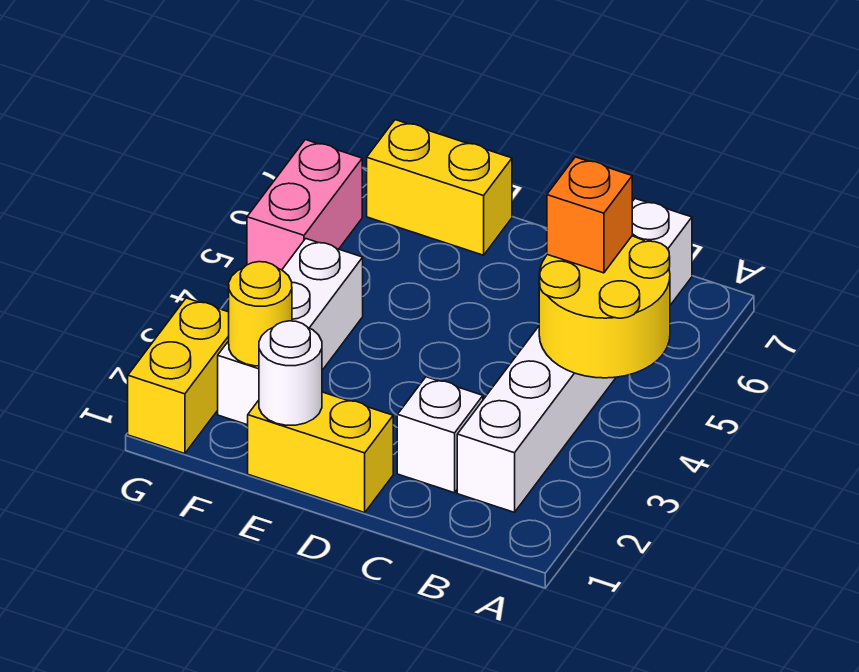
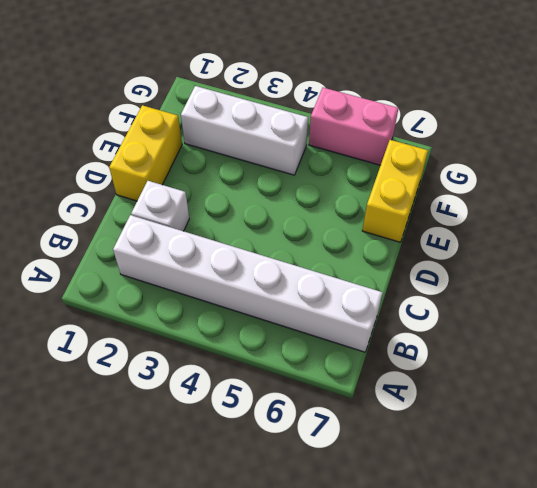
none -> yellow brick G1:G2 level 1
none -> yellow round brick A4:B5 level 2

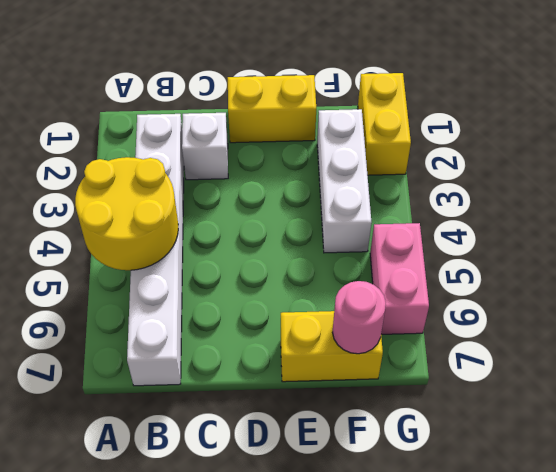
pink round brick F7 level 2 -> none
none -> white round brick E1 level 2
none -> yellow round brick F2 level 2

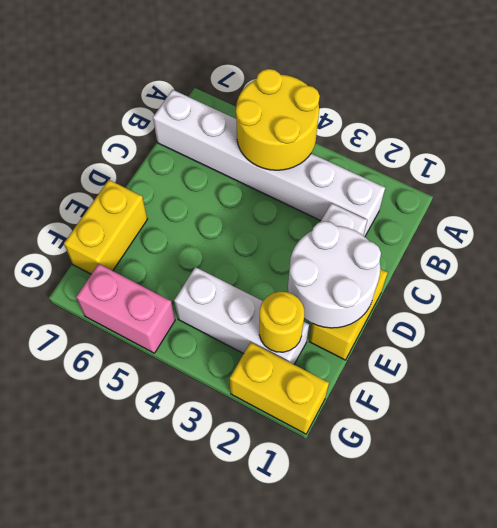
white round brick D1:E2 level 2 -> white round brick E1 level 2
none -> orange brick B5 level 3

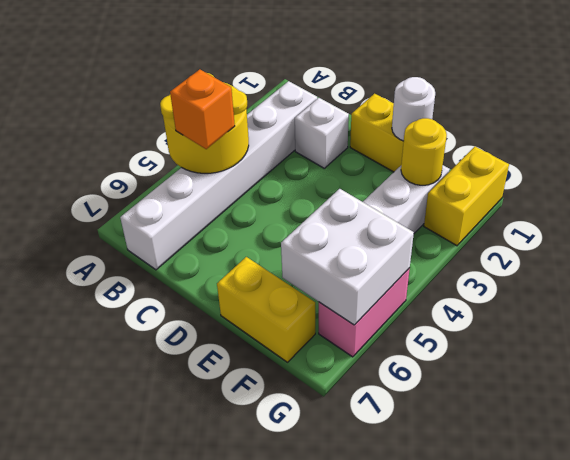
white brick F5:G6 level 2 -> none

